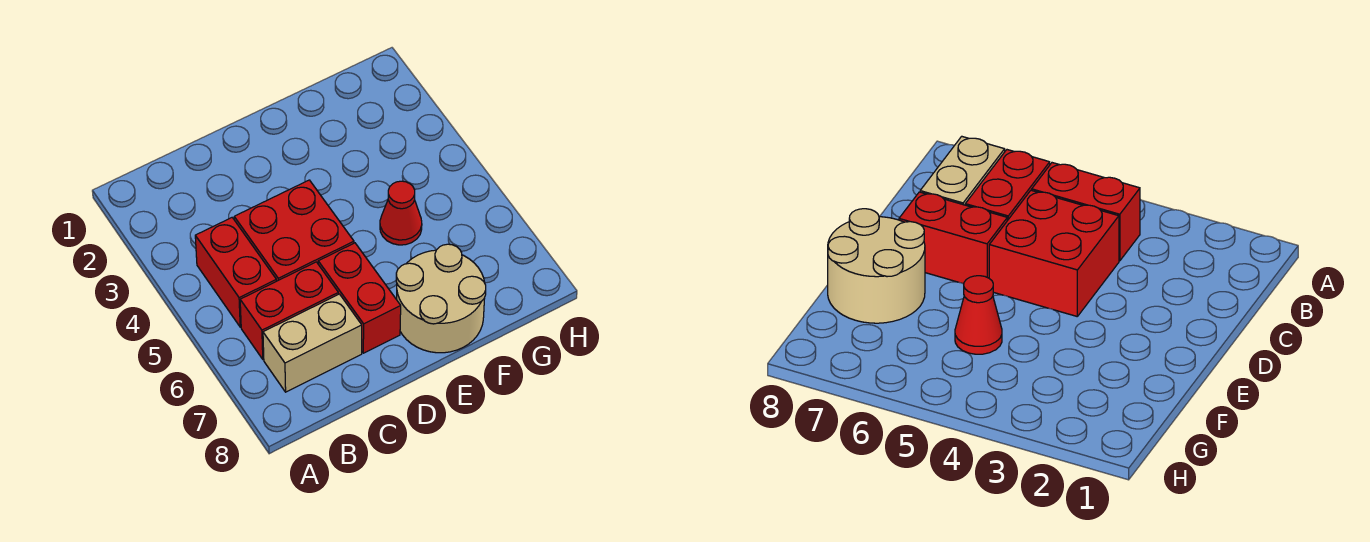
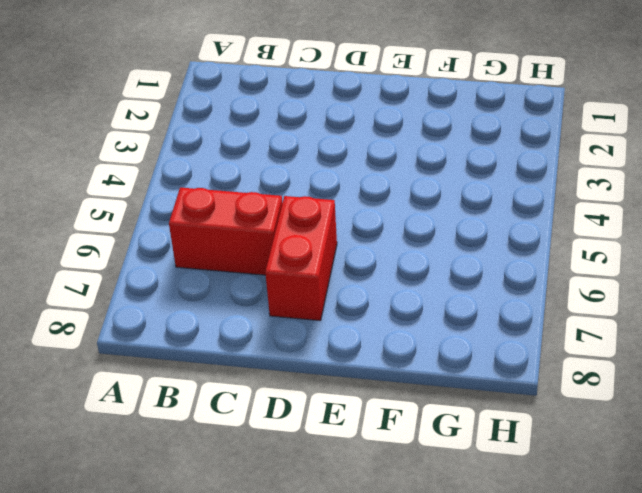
none -> red brick B4:B5 level 1
none -> tan brick B7:C7 level 1

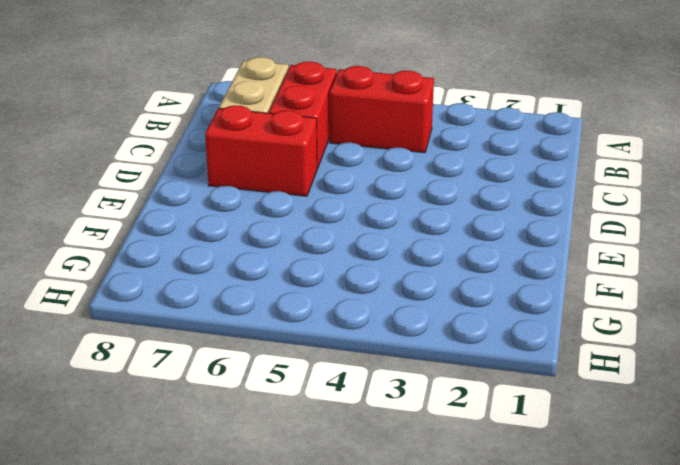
none -> red brick C4:D5 level 1
none -> tan round brick E7:F8 level 1

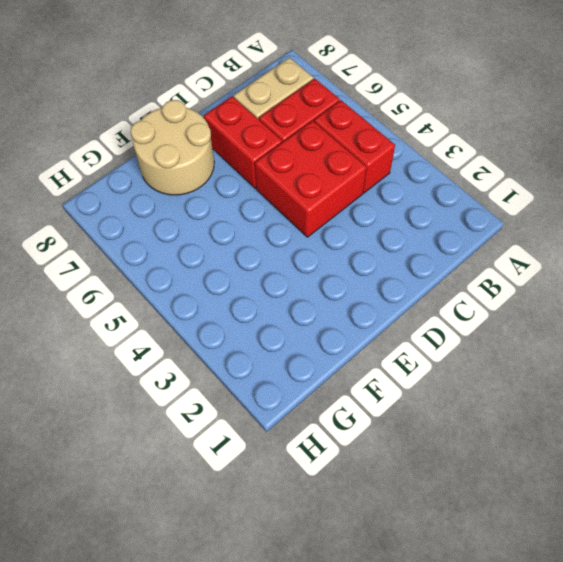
none -> red cone F5 level 1

